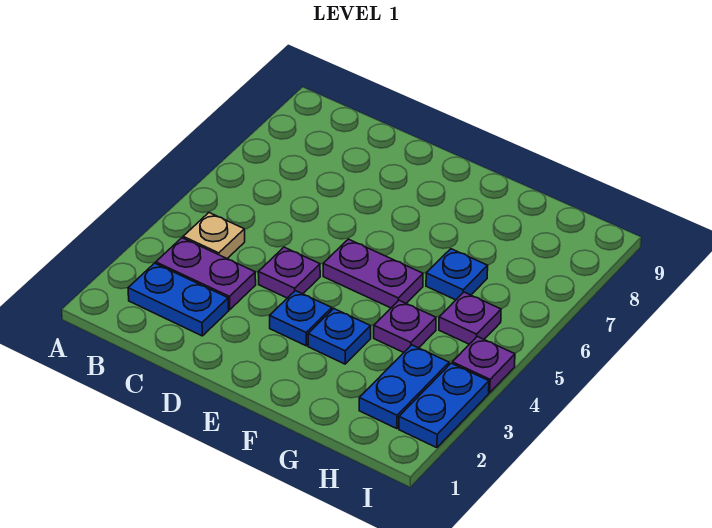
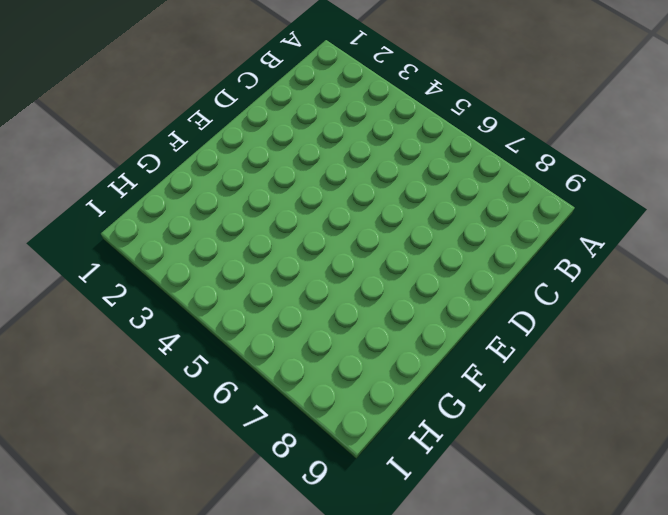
none -> blue plate B2:C2 level 1
none -> purple plate B3:C3 level 1
none -> tan plate B4 level 1

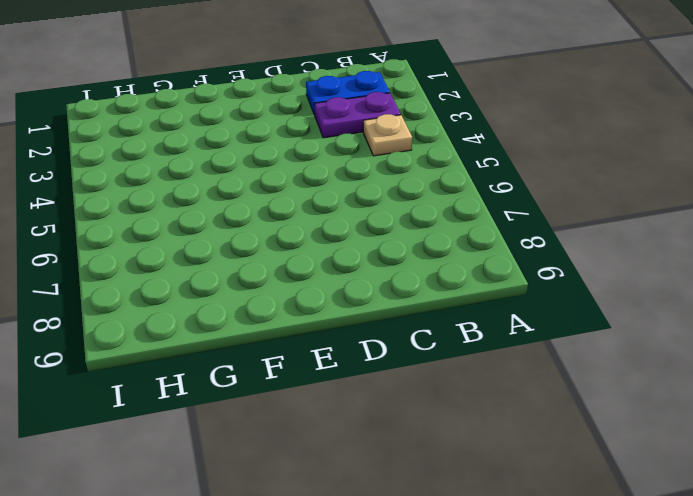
none -> purple plate D4 level 1
none -> blue plate E3 level 1
none -> purple plate E5:F5 level 1

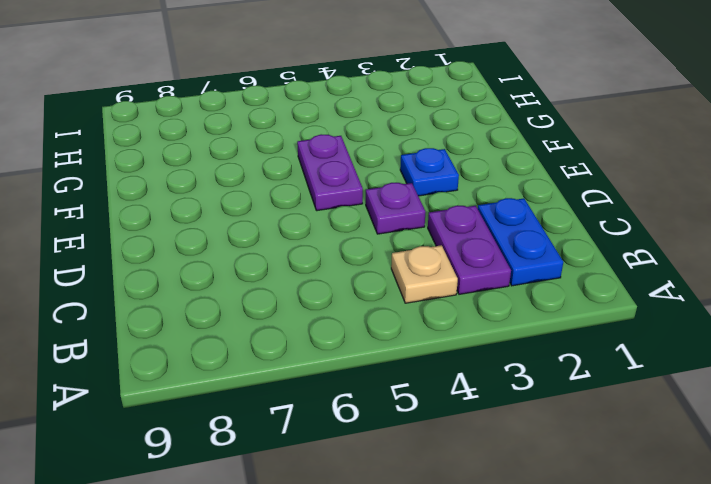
none -> blue plate F3 level 1
none -> purple plate G4 level 1
none -> blue plate G6 level 1

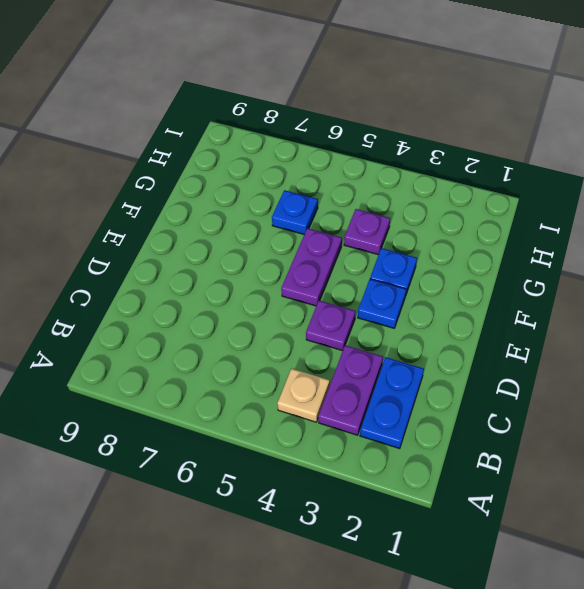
none -> blue plate H2:H3 level 1
none -> purple plate H5 level 1
none -> blue plate I2:I3 level 1

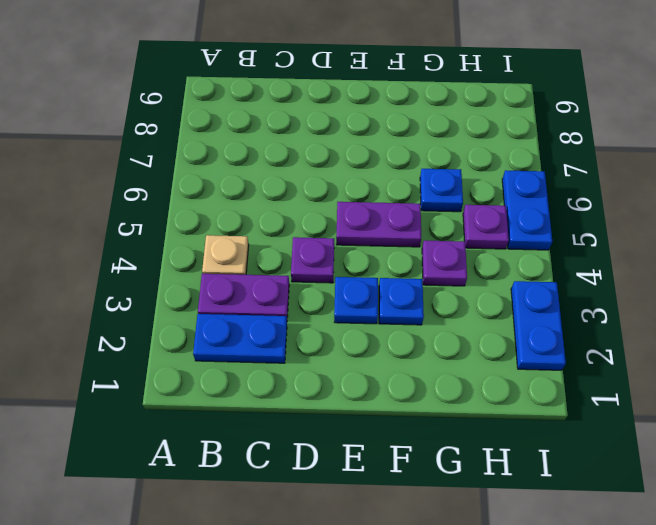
blue plate I5:I6 level 1 -> blue plate H2:H3 level 1
none -> purple plate I4 level 1

